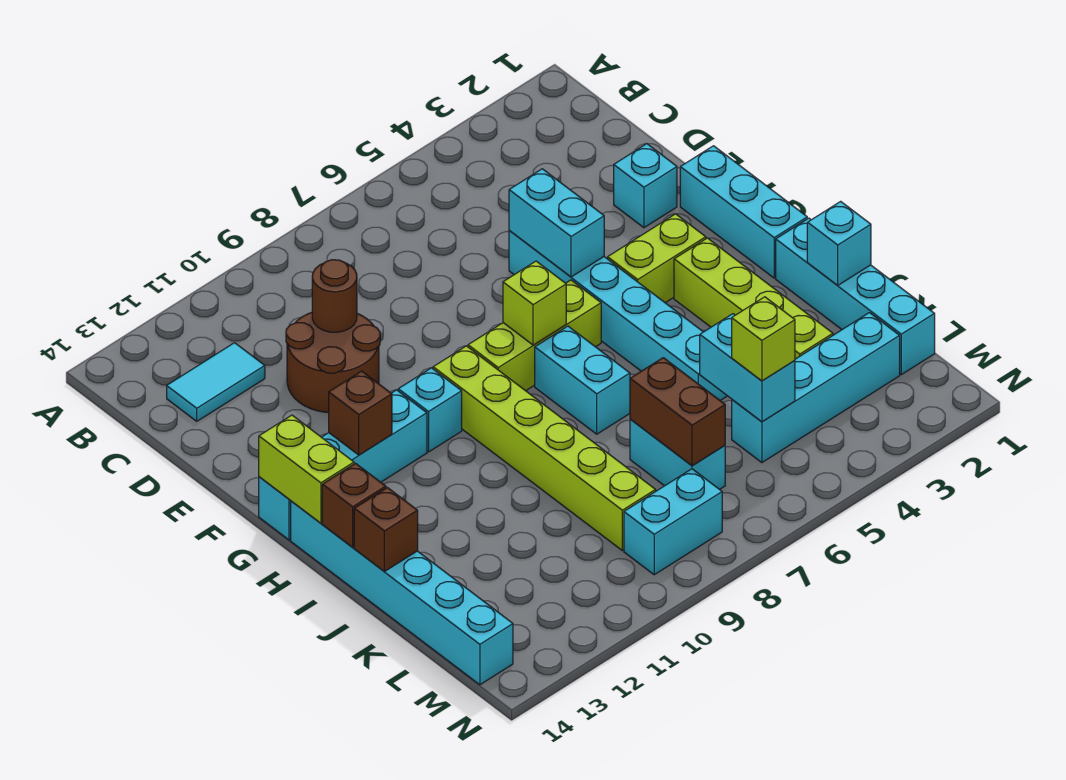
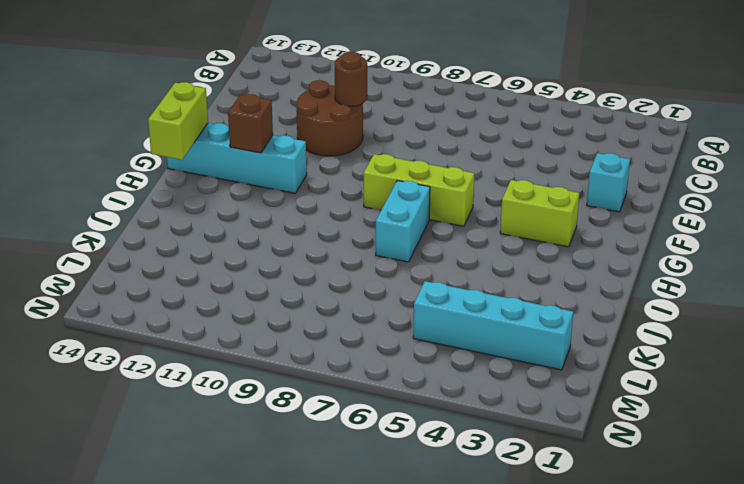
none -> cyan tile C12:C13 level 1
none -> cyan brick E5:J5 level 1
none -> cyan brick F1:H1 level 1

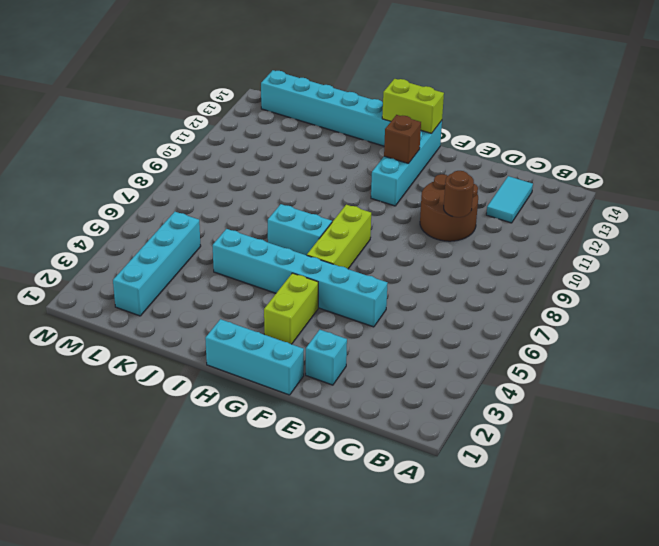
none -> lime brick G9:L9 level 1
none -> cyan brick G10 level 1
none -> lime brick H3:K3 level 1

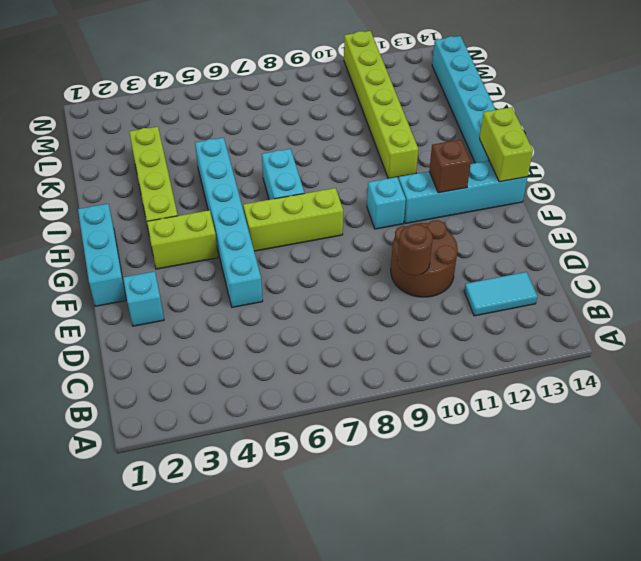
lime brick I11:N11 level 1 -> lime brick G9:L9 level 1
none -> cyan brick I1:L1 level 1
none -> cyan brick K7:L7 level 1
none -> cyan brick L2:L5 level 1

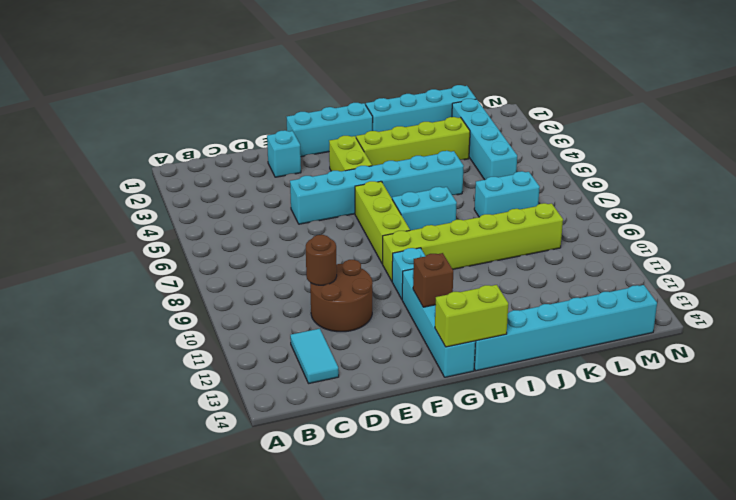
none -> cyan brick M8:M9 level 1
none -> cyan brick E5:F5 level 2
none -> lime brick G7 level 2

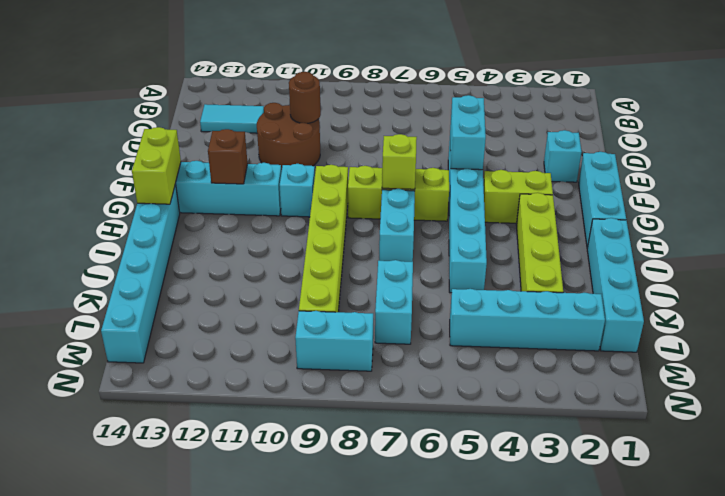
none -> brown brick I14 level 2
none -> cyan brick J1 level 2
none -> brown brick J14 level 2

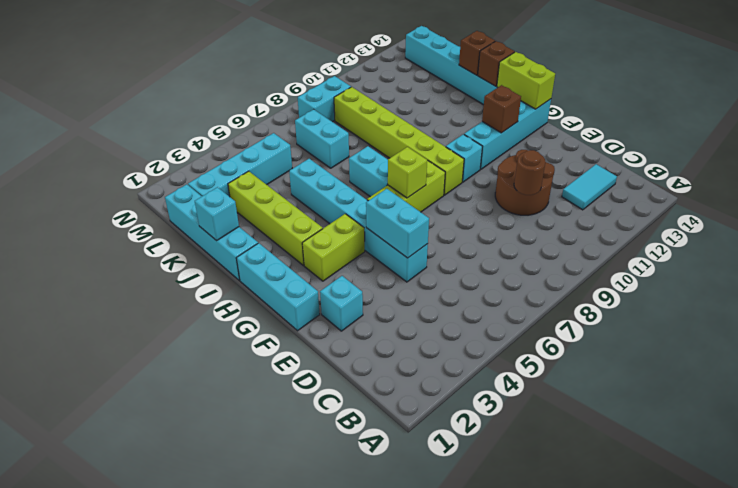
none -> cyan brick K5:L5 level 2
none -> brown brick K7:L7 level 2
none -> lime brick L5 level 3

